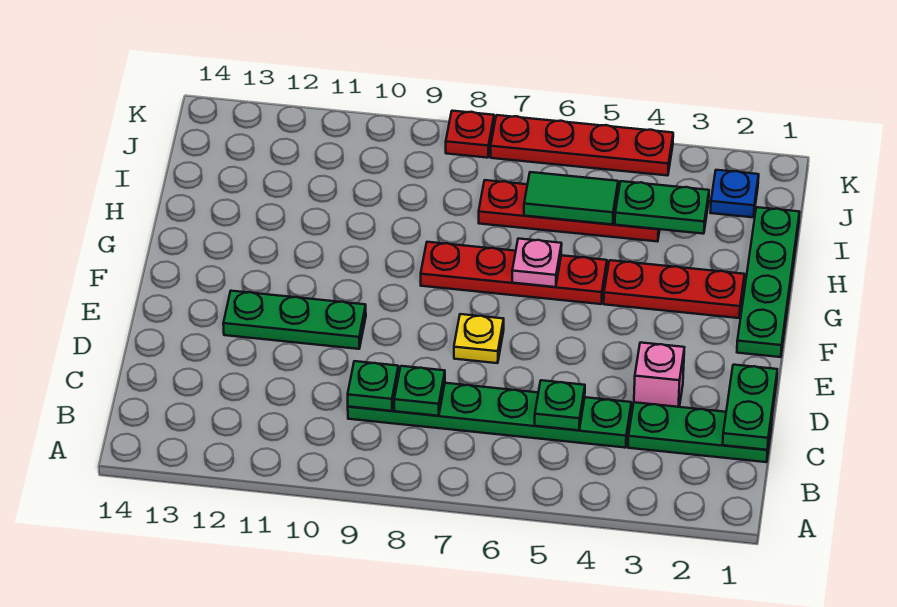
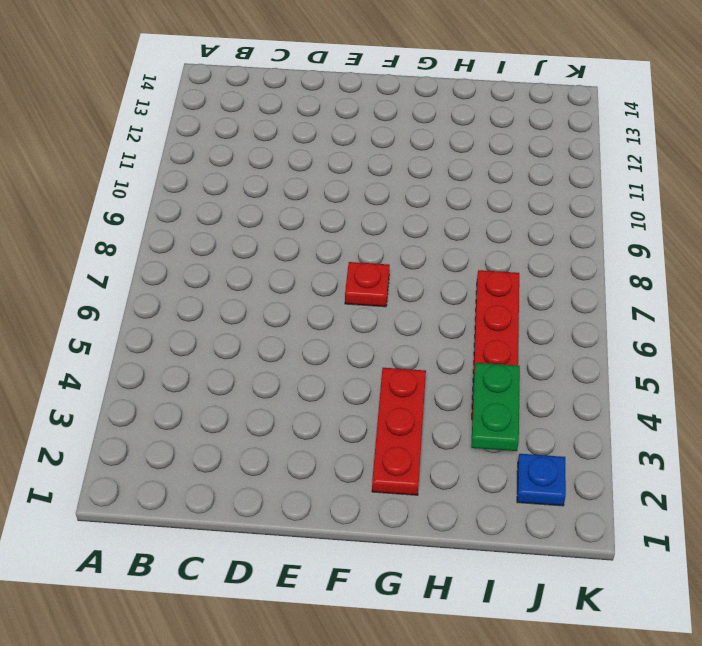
red plate F7 level 1 -> red plate K8 level 1
none -> green plate C1:C3 level 1
none -> green plate C4:C9 level 1
none -> pink brick D3 level 1

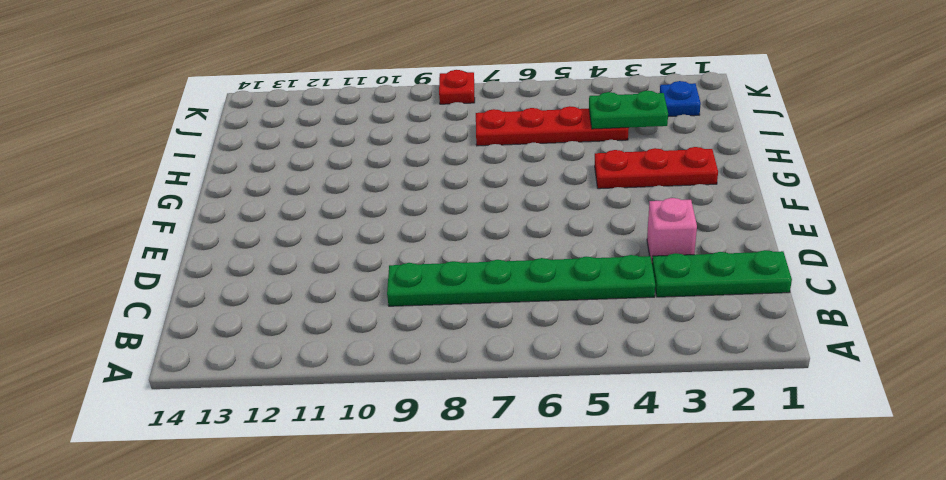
none -> yellow plate E7 level 1
none -> green plate E10:E12 level 1
none -> green plate F1:I1 level 1

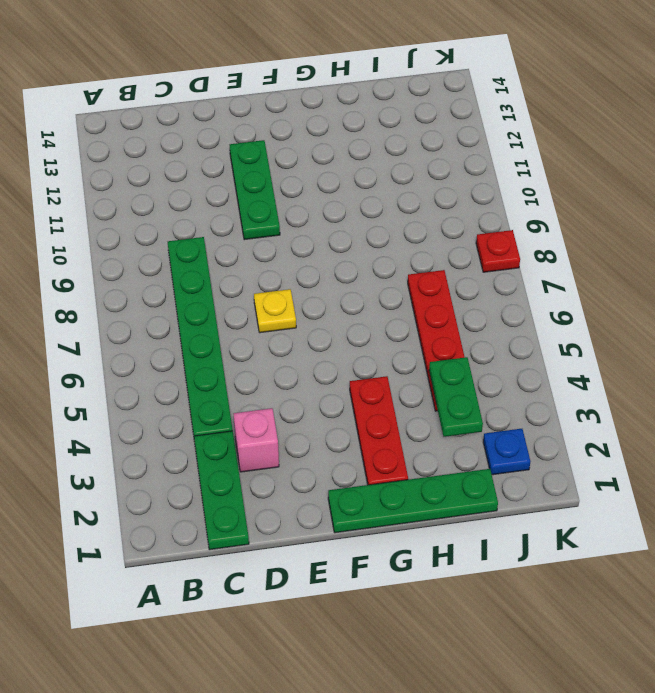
none -> red plate G5:G8 level 1
none -> red plate K4:K7 level 1
none -> green plate C1:D1 level 2

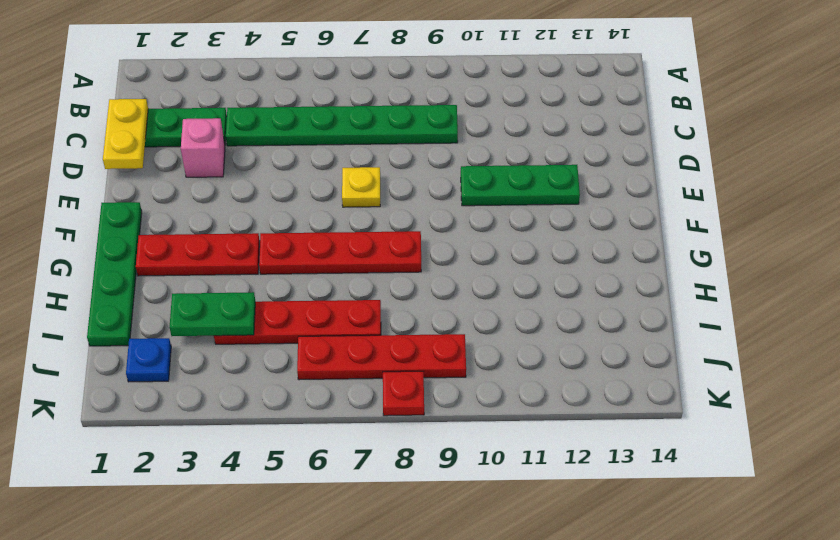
yellow plate C1:D1 level 2 -> green plate C1:D1 level 2
red plate J6:J9 level 1 -> red plate K4:K7 level 1
none -> green plate C5 level 2
none -> green plate C8 level 2
none -> green plate C9 level 2

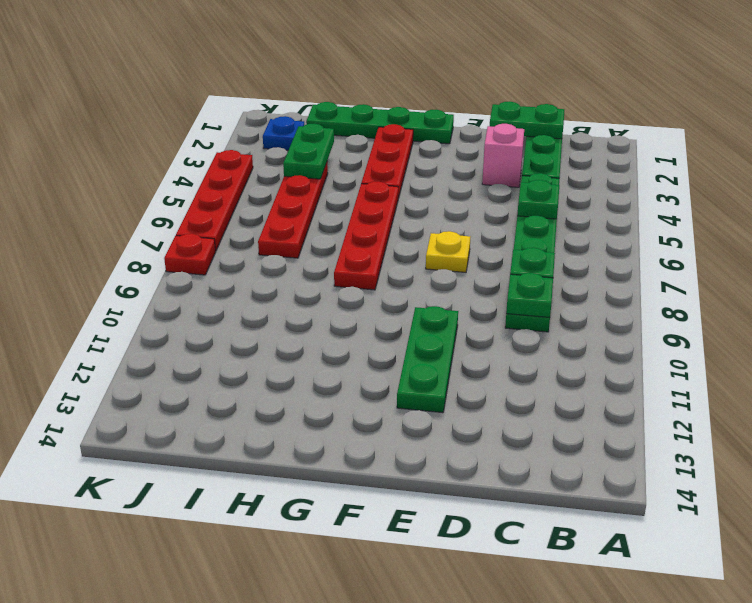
none -> pink plate G6 level 2
none -> green tile I5:I6 level 2

